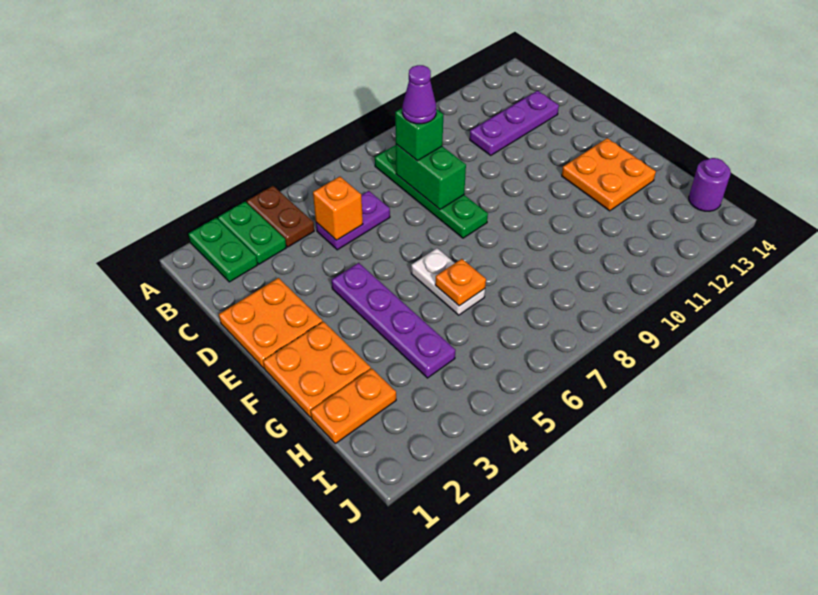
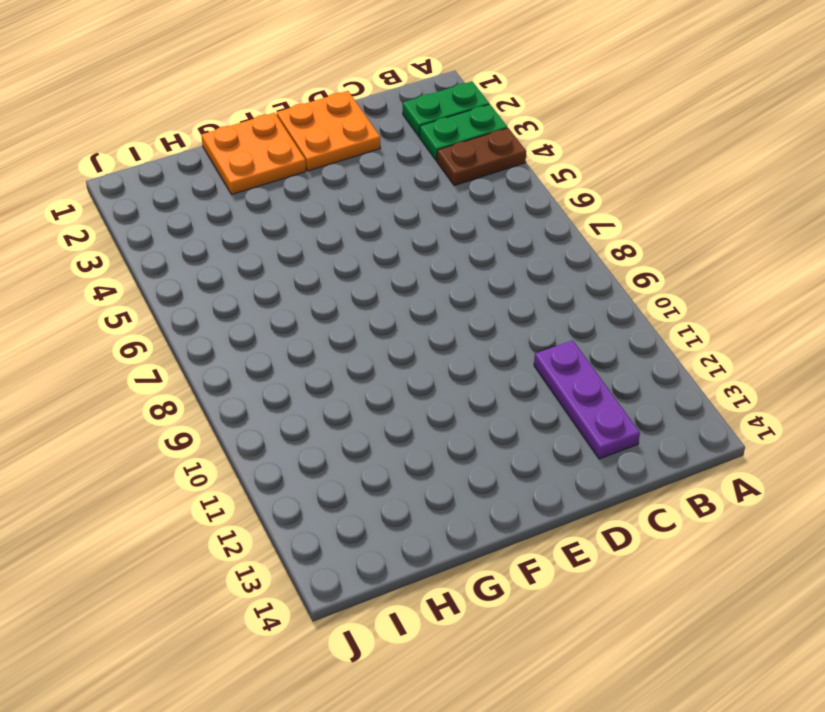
none -> green plate B8:E8 level 1
none -> purple plate C5:C6 level 1
none -> purple plate E4:H4 level 1

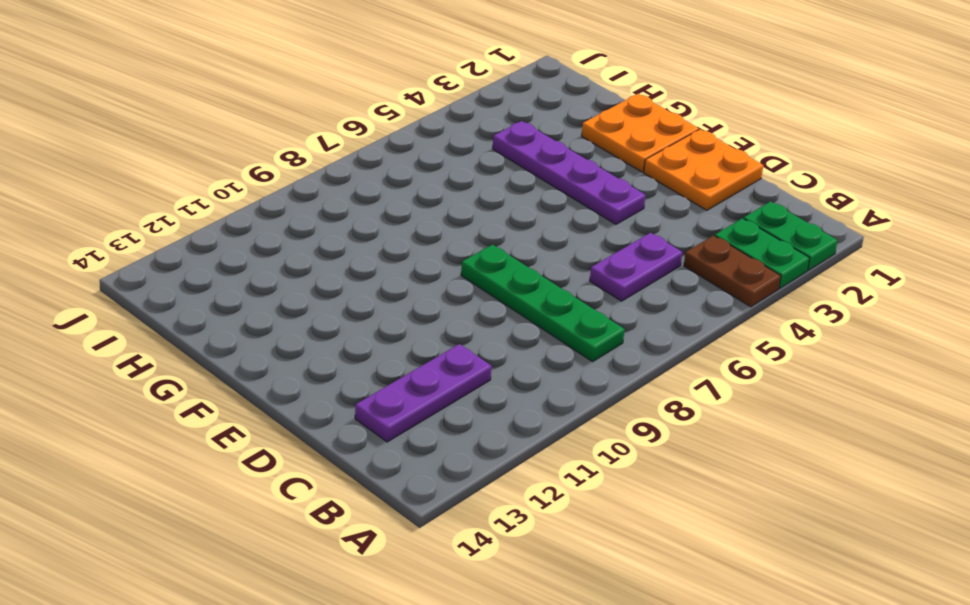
none -> white plate F6:G6 level 1
none -> orange plate F12:G13 level 1
none -> orange plate H1:H2 level 1

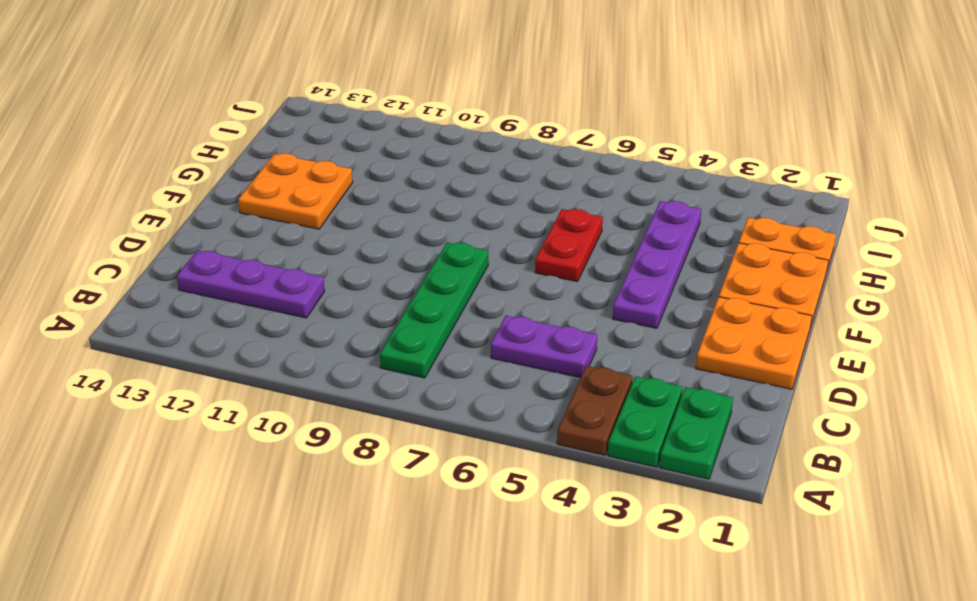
red plate F6:G6 level 1 -> white plate F6:G6 level 1
none -> purple round brick I14 level 1
none -> orange brick C5 level 2
none -> green brick C8:D8 level 2

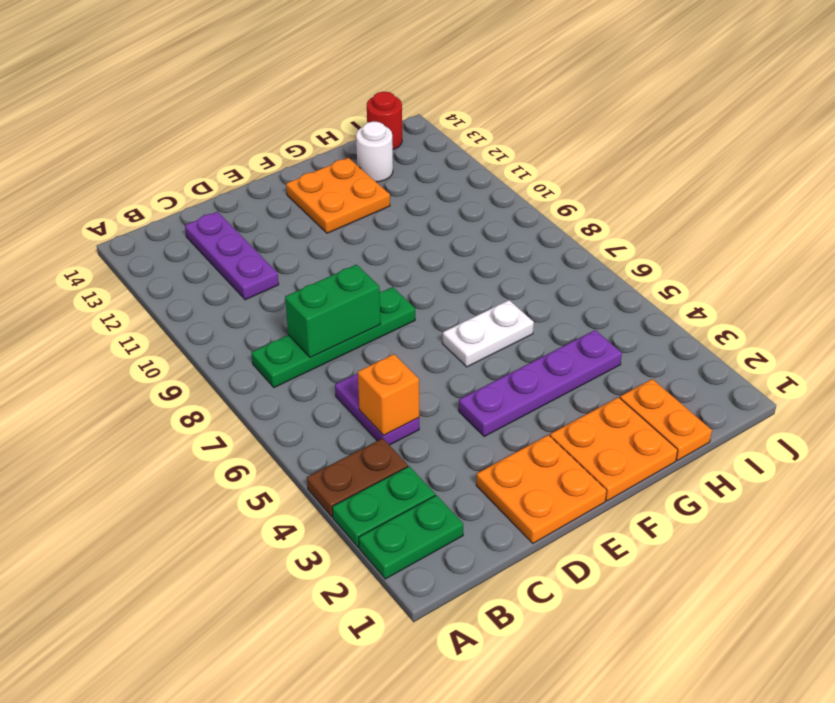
white round brick H13 level 1 -> none
red round brick I14 level 1 -> purple round brick I14 level 1
none -> orange plate G6 level 2
none -> green brick C8 level 3
none -> purple cone C8 level 4

